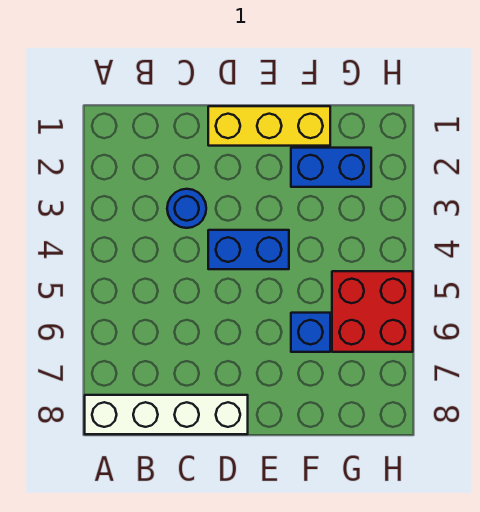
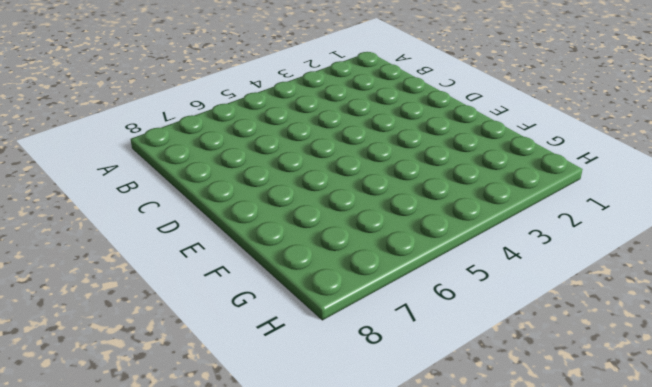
none -> white brick A8:D8 level 1
none -> blue round brick C3 level 1

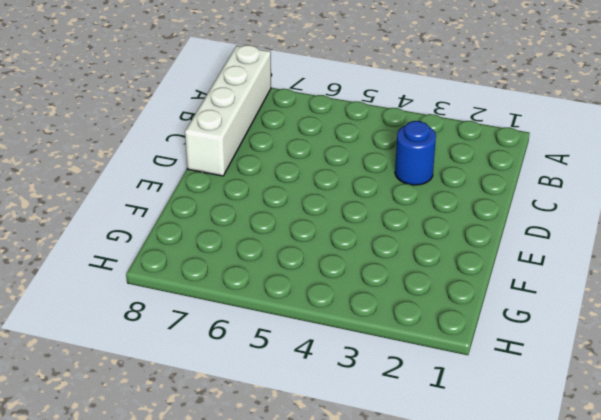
none -> yellow brick D1:F1 level 1
none -> blue brick D4:E4 level 1

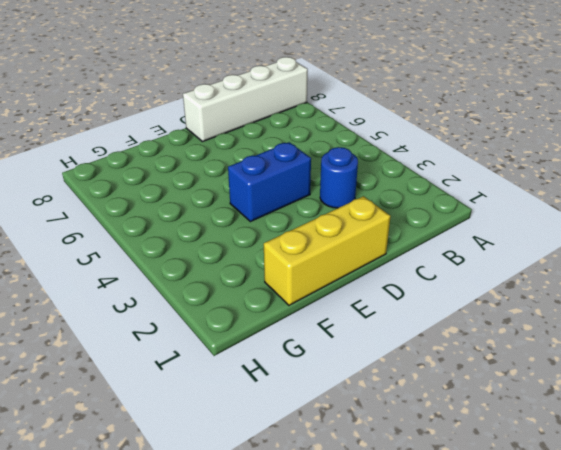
none -> blue brick F2:G2 level 1
none -> blue brick F6 level 1

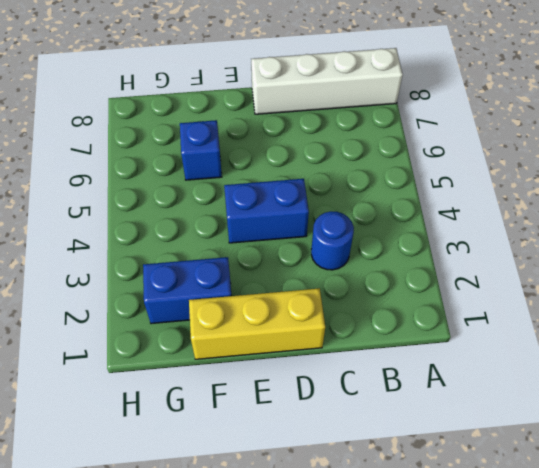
none -> red brick G5:H6 level 1

